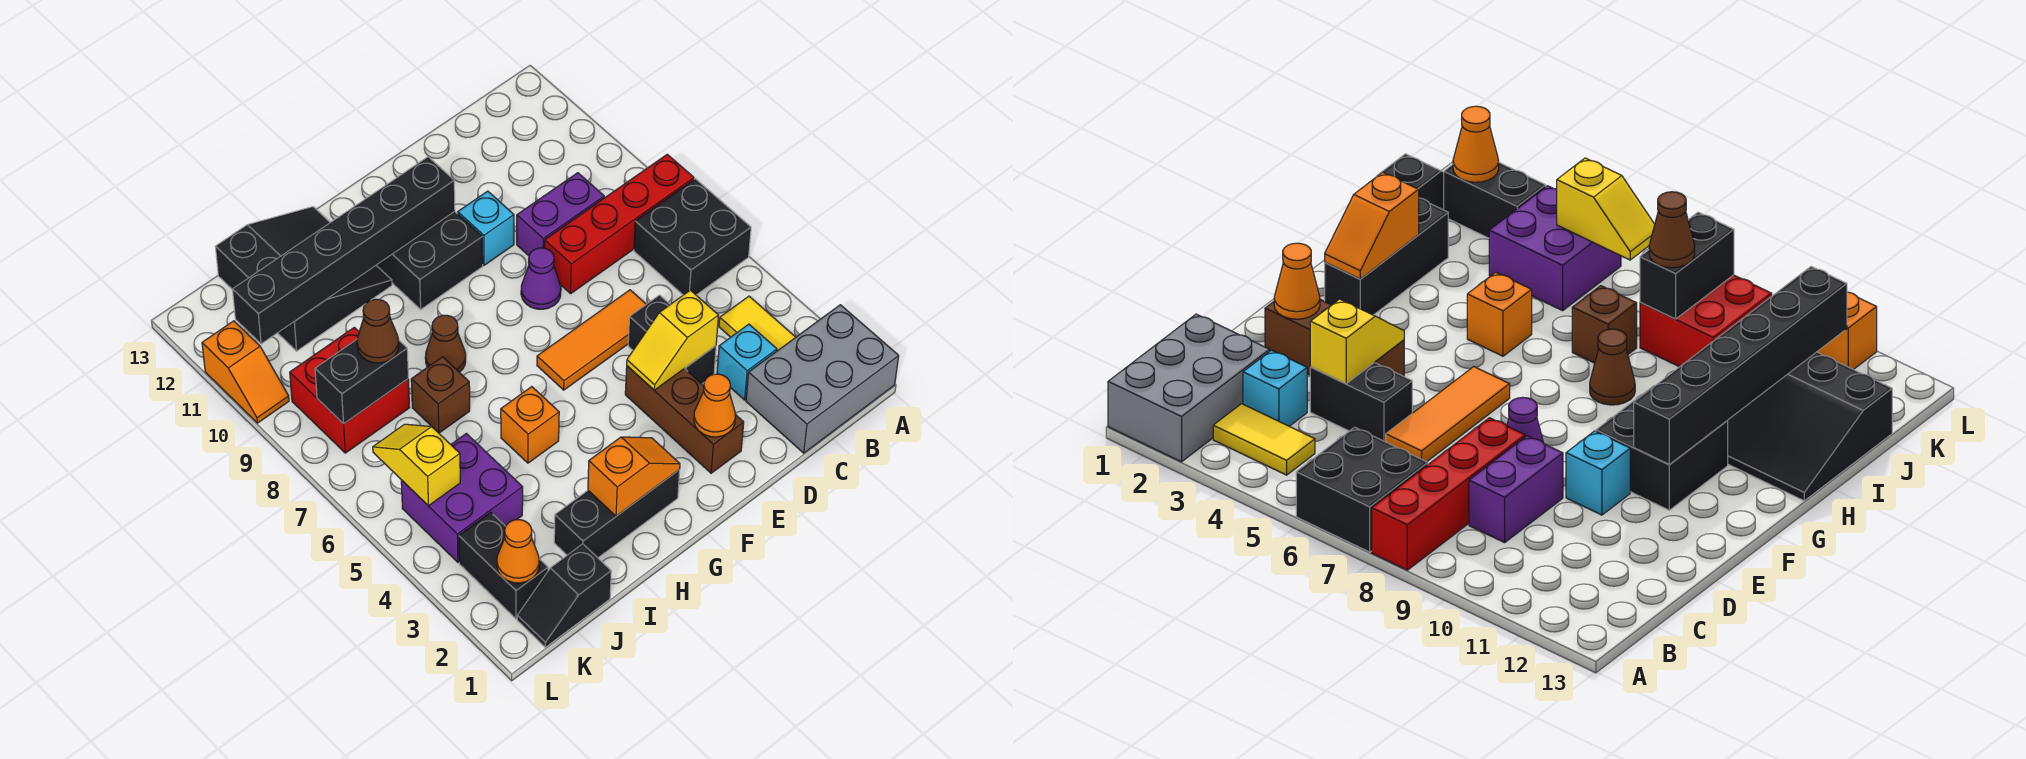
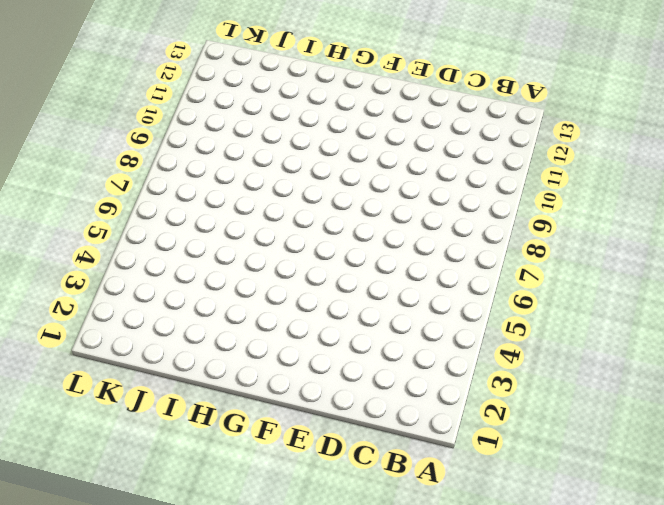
none -> grey brick A1:C2 level 1
none -> black brick A6:B7 level 1
none -> red brick A8:D8 level 1
none -> yellow tile B3:B4 level 1

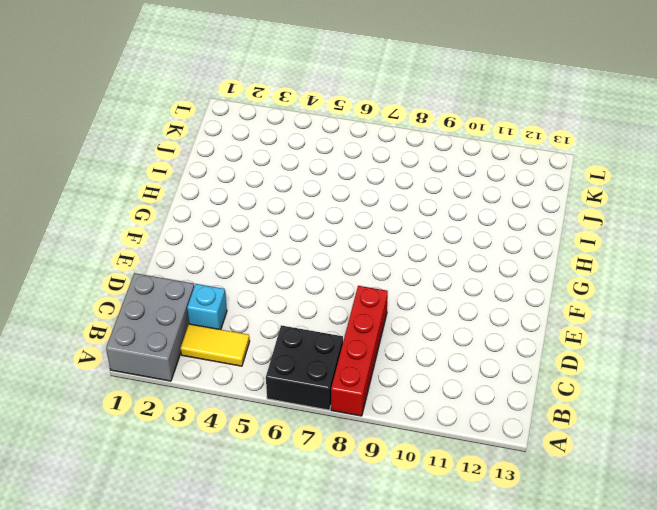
none -> purple brick C9:D9 level 1
none -> black brick D4:D5 level 1
none -> orange tile D6:F6 level 1
none -> brown brick E2:E4 level 1

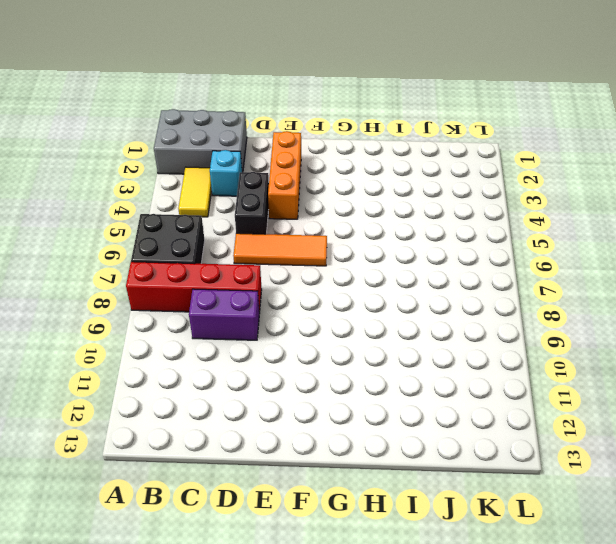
orange brick E2:E4 level 1 -> brown brick E2:E4 level 1
none -> purple cone E8 level 1
none -> cyan brick E10 level 1
none -> black brick F10:G11 level 1
none -> black brick G2:I2 level 1

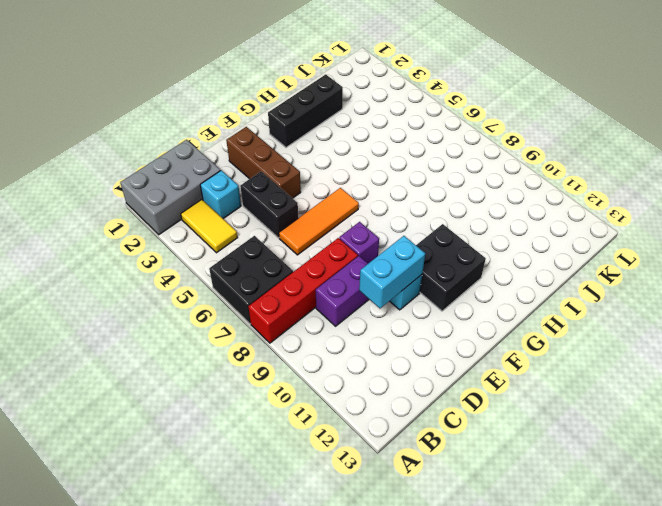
cyan brick D10:E10 level 2 -> none
purple brick E8 level 1 -> purple cone E8 level 1
none -> orange brick H5 level 1
none -> brown cone H8 level 1
none -> black slope H11:J13 level 1 top J
none -> brown brick I7 level 1

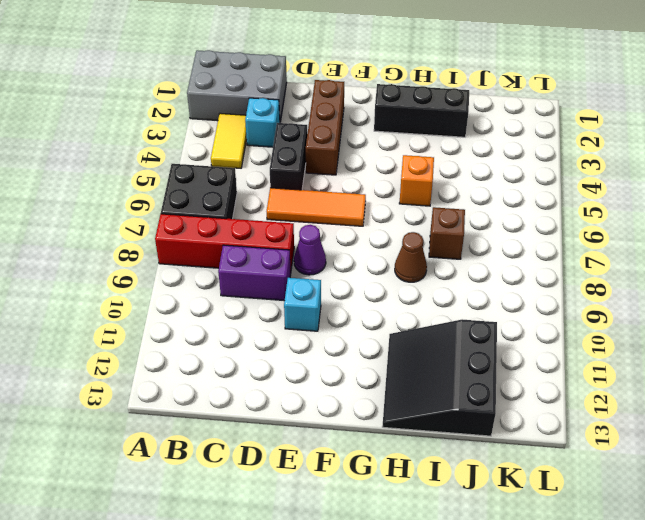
none -> black brick F10:G11 level 1
none -> black slope J1:K1 level 1 top J
none -> purple brick J4:K5 level 1
none -> red brick J8:K9 level 1

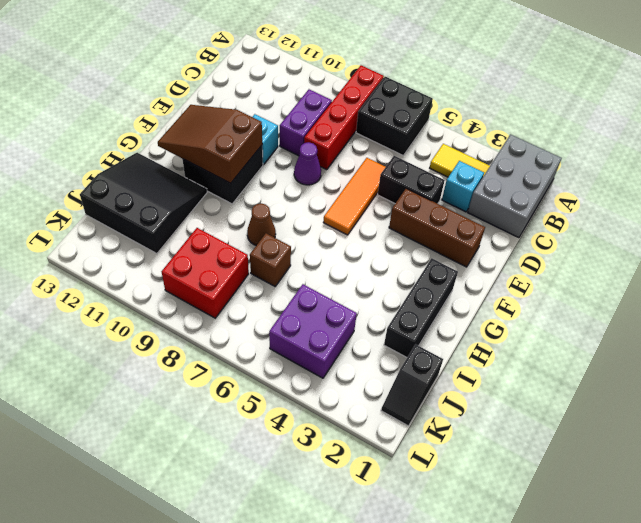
brown slope F10:G12 level 2 top 10 -> black brick F11:K11 level 2
none -> orange brick H5 level 1
none -> black brick K2:K3 level 1
none -> orange slope L10:L11 level 1 top 11
none -> yellow slope D4:E4 level 2 top D

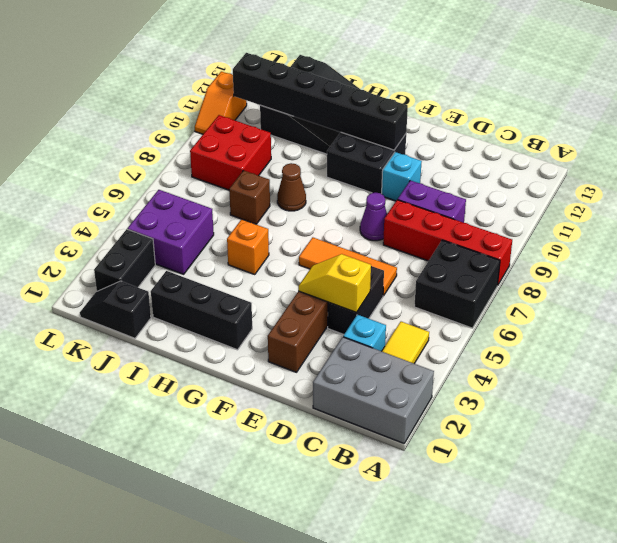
none -> orange cone E2 level 2
none -> orange slope G2:H2 level 2 top H
none -> black brick J8:K8 level 2
none -> orange cone K2 level 2

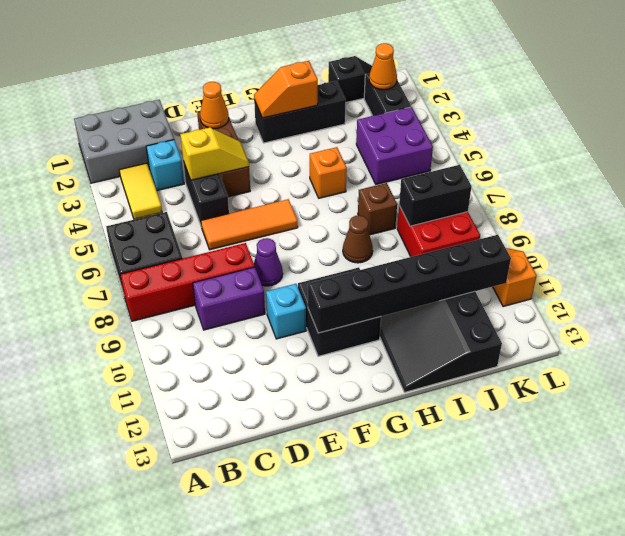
none -> yellow slope K5:K6 level 2 top 5
none -> brown cone J8 level 3

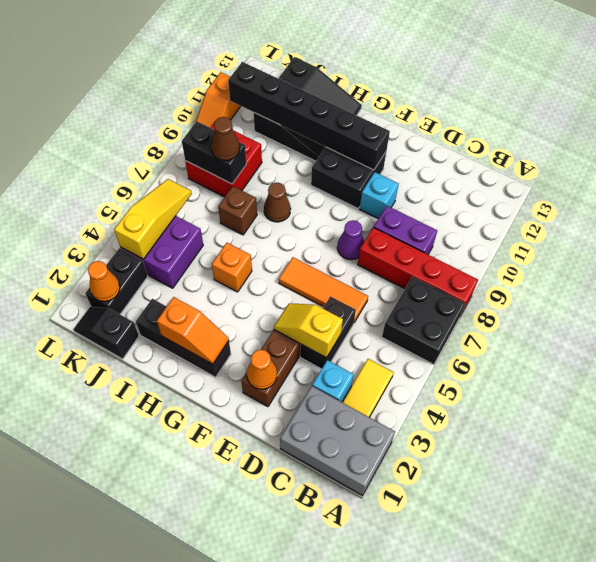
yellow slope K4:K6 level 2 top 4 -> yellow slope K5:K6 level 2 top 5

